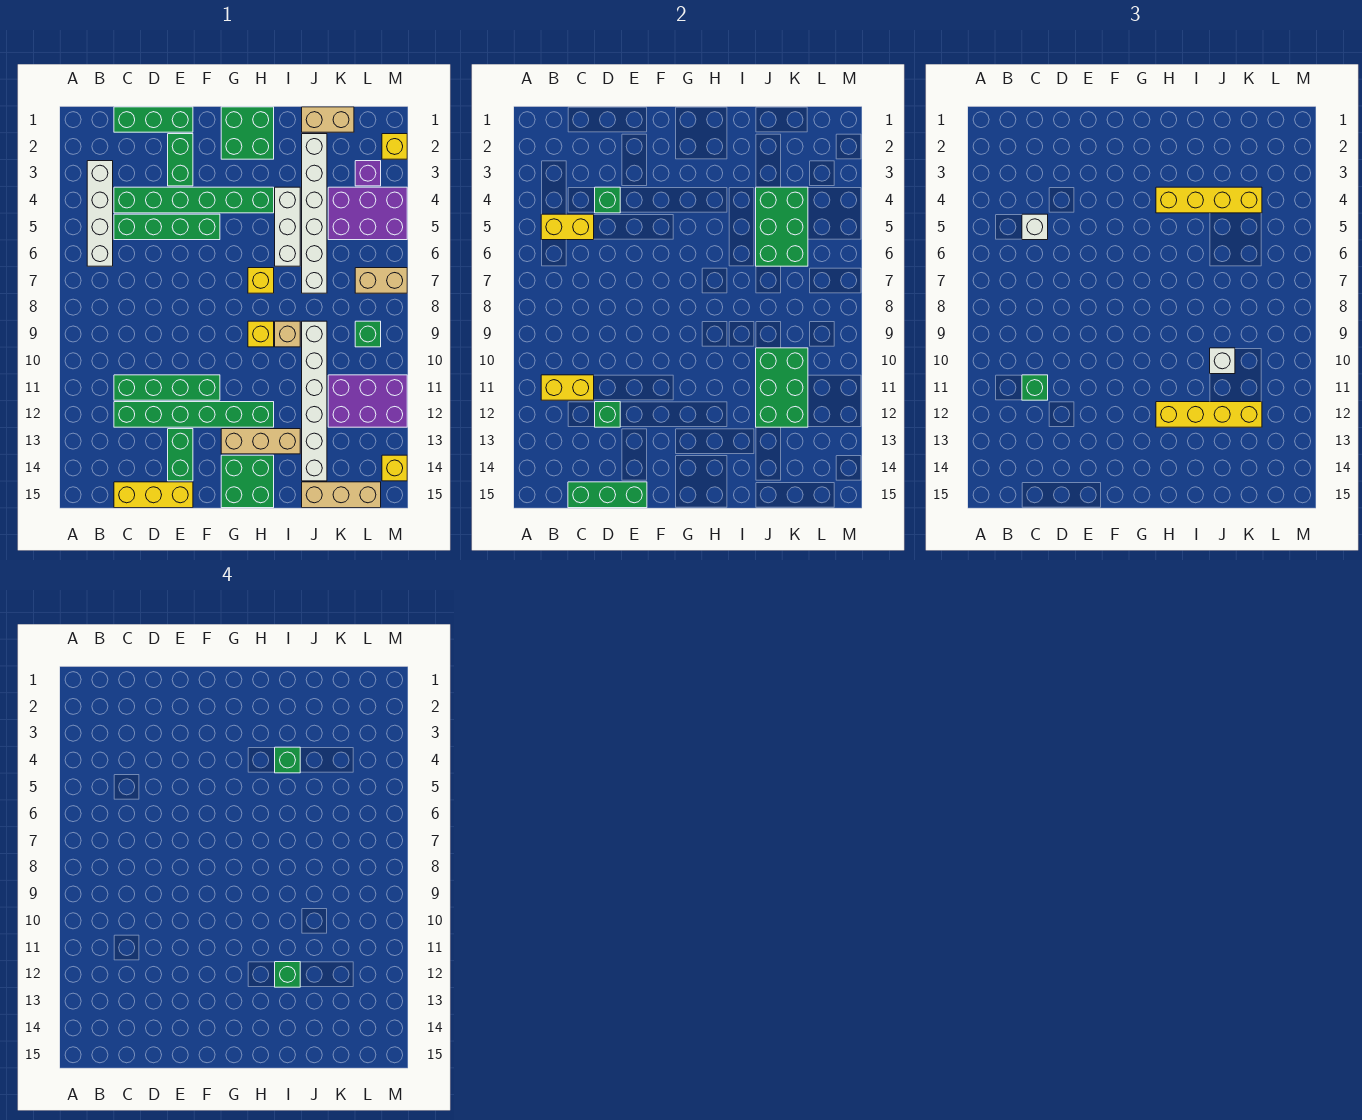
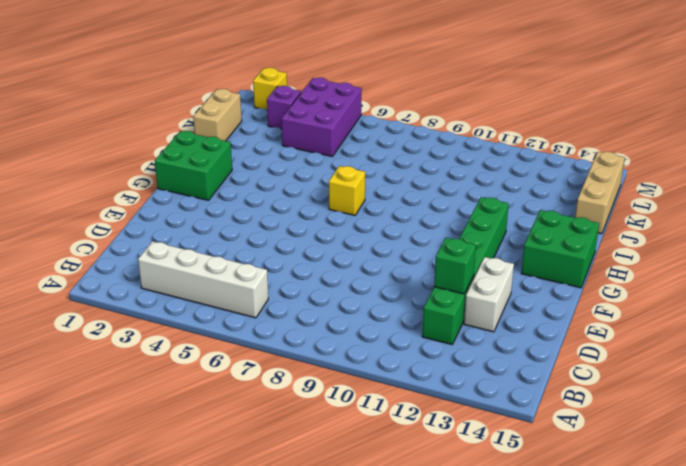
white brick D13:E13 level 1 -> green brick E13:E14 level 1
none -> green brick C1:E1 level 1
none -> green brick C4:H4 level 1
none -> green brick C5:F5 level 1
none -> green brick C11:F11 level 1

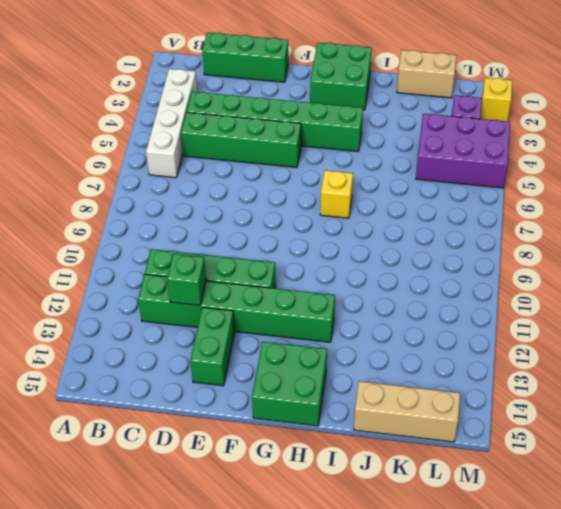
none -> yellow brick C15:E15 level 1
none -> green brick E2:E3 level 1
none -> tan brick G13:I13 level 1
none -> yellow brick H9 level 1

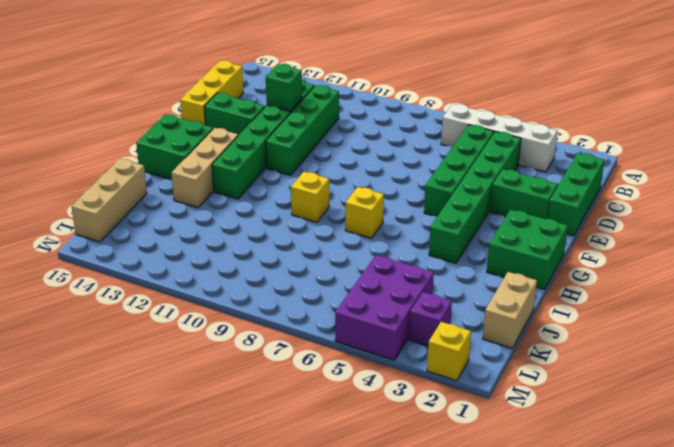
none -> white brick I4:I6 level 1
none -> tan brick I9 level 1
none -> white brick J2:J7 level 1
none -> white brick J9:J14 level 1

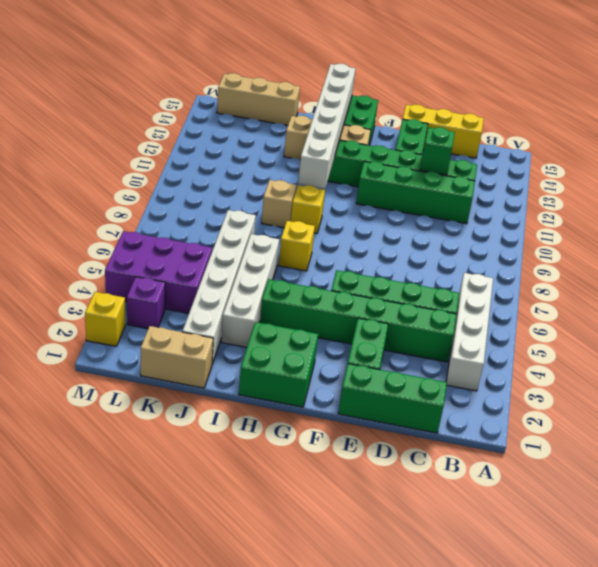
white brick H10:H15 level 2 -> white brick J9:J14 level 1
white brick I3:I6 level 1 -> white brick I4:I6 level 1
none -> purple brick K11:M12 level 1
none -> tan brick L7:M7 level 1
none -> green brick L9 level 1
none -> yellow brick M14 level 1

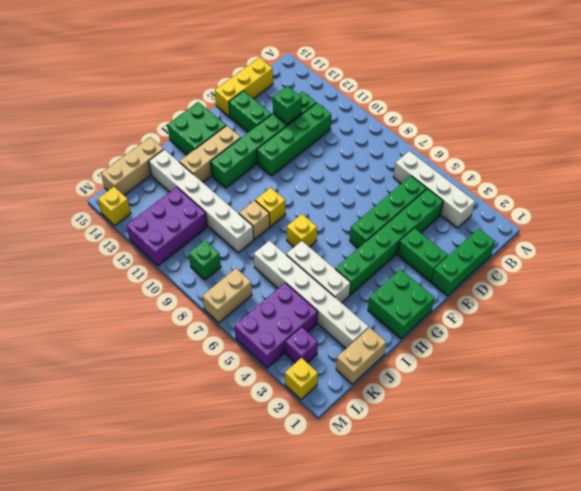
none -> yellow brick B5:C5 level 2
none -> yellow brick B11:C11 level 2
none -> green brick C15:E15 level 2
none -> green brick D4 level 2

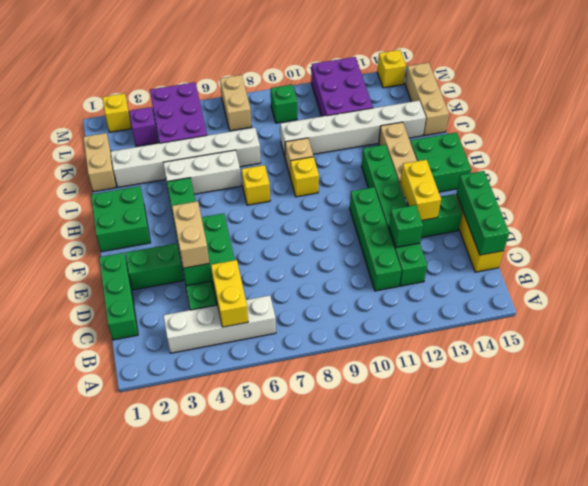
tan brick D4:E4 level 3 -> none
yellow brick E13:F13 level 2 -> yellow brick B11:C11 level 2
none -> green brick J4:K6 level 2
none -> green brick J10:K12 level 2
none -> white brick C5 level 3
none -> green brick C11 level 3

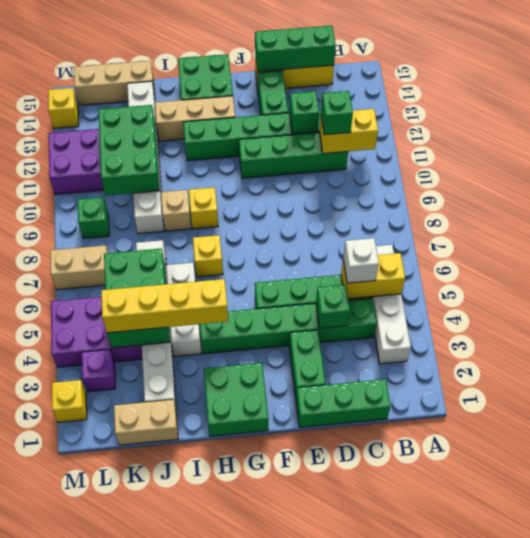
none -> yellow brick H12:K12 level 3
none -> white brick J10 level 3
none -> green brick I4 level 4
none -> green brick I12 level 4

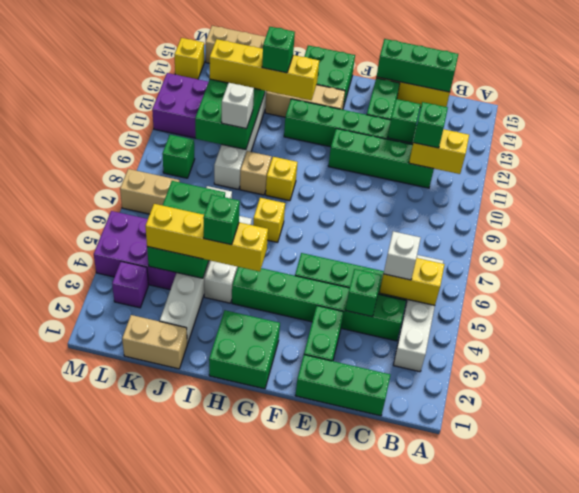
none -> yellow brick M2 level 1

